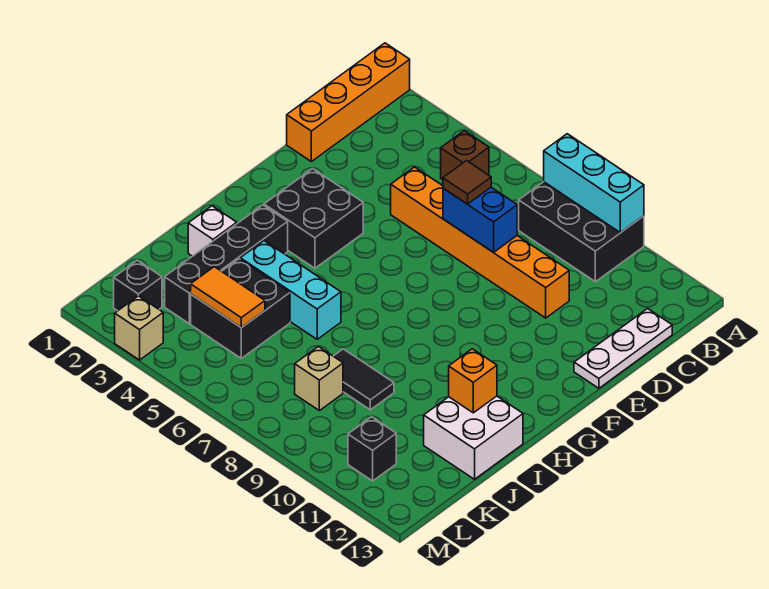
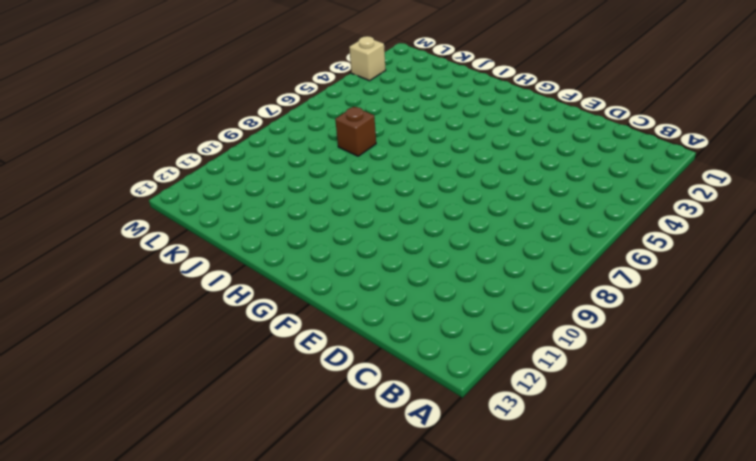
brown brick J7 level 1 -> brown brick B5 level 1
none -> orange brick A1:D1 level 1
none -> black brick A8:B10 level 1
none -> white plate C13:E13 level 1

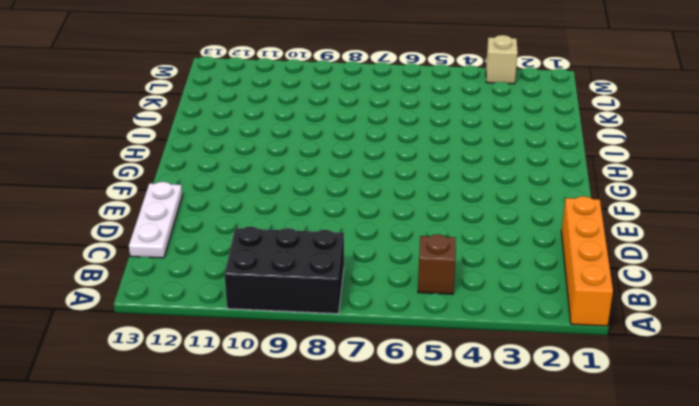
none -> orange brick D5:D10 level 1
none -> black brick F3:G4 level 1
none -> black brick H3:K3 level 1

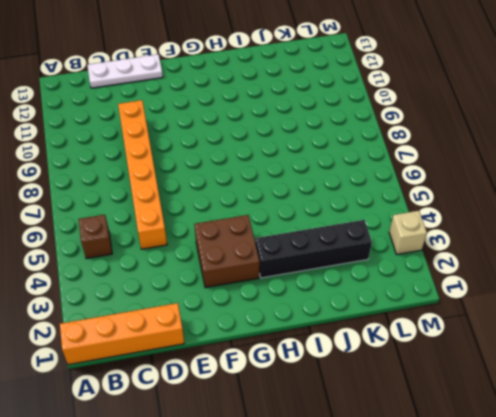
brown brick F3:G4 level 1 -> black brick F3:G4 level 1
none -> black brick A8:B10 level 1
none -> white brick I2 level 1
none -> cyan brick I4:I6 level 1

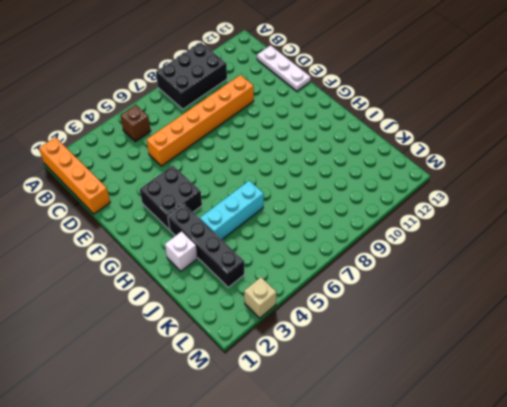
none -> white brick I12:J13 level 1
none -> black brick J4:K5 level 1
none -> black tile J8:J9 level 1

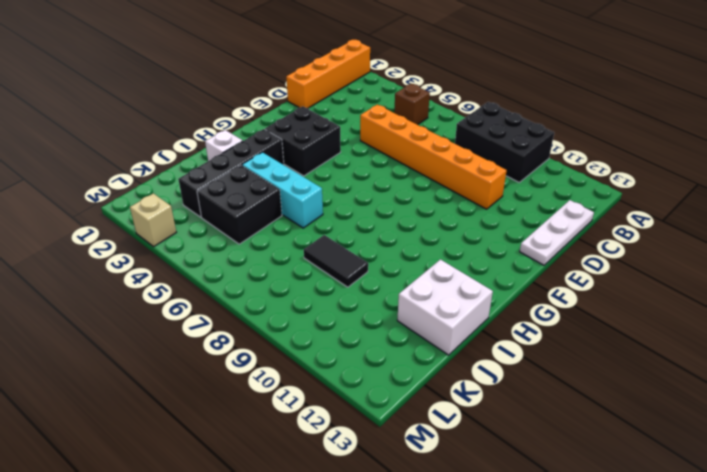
none -> tan brick K8 level 1
none -> black brick L2 level 1
none -> black brick L11 level 1

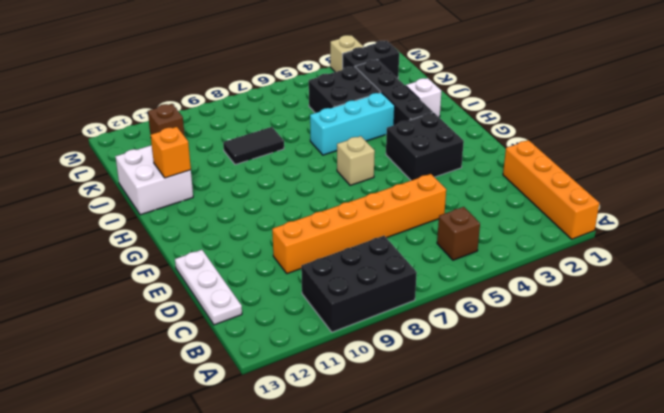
tan brick G6 level 1 -> tan brick K8 level 1
black brick L2:L3 level 1 -> black brick L2 level 1
brown brick L11 level 1 -> black brick L11 level 1
none -> cyan brick A8:A10 level 2
none -> blue brick D7:D8 level 2
none -> orange tile K4:K5 level 2

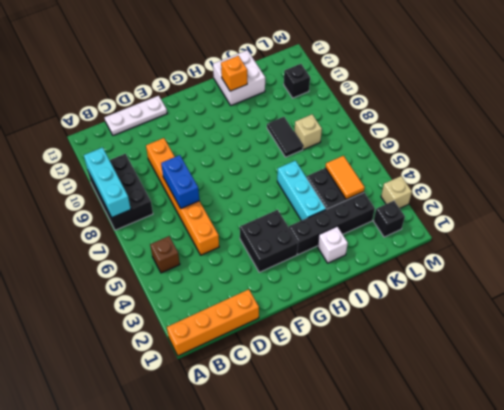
none -> brown tile D7 level 3

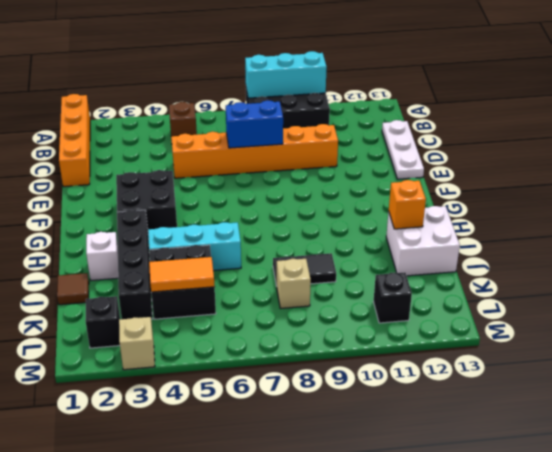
brown tile J1 level 1 -> brown tile D7 level 3

